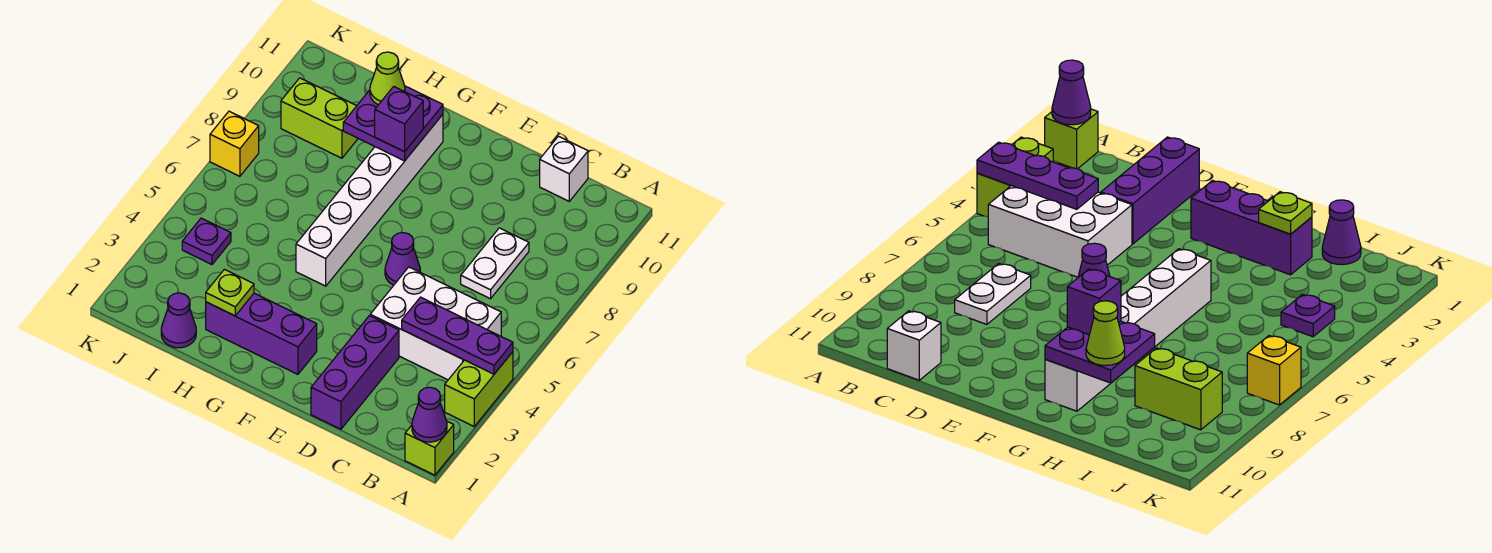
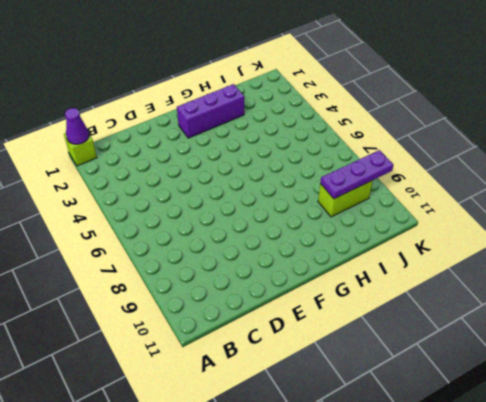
purple plate I9:K9 level 2 -> purple plate A4:C4 level 2
none -> lime brick A3:A4 level 1
none -> white brick B4:D5 level 1
none -> white plate C7:C8 level 1

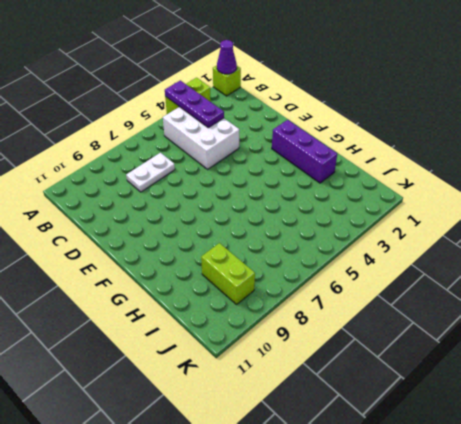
none -> white brick C11 level 1
none -> purple brick D1:D3 level 1
none -> purple cone E6 level 1

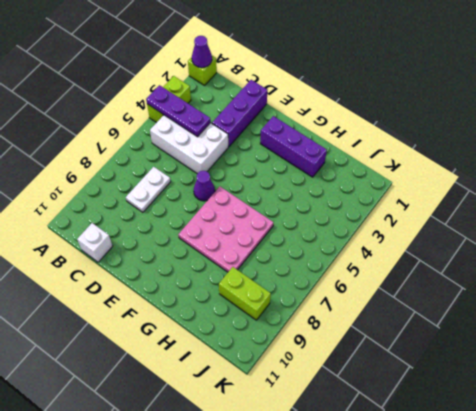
pink plate F6:H8 level 1 -> white brick G5:G10 level 1
none -> purple cone I1 level 1
none -> purple plate J4 level 1
none -> yellow brick K7 level 1

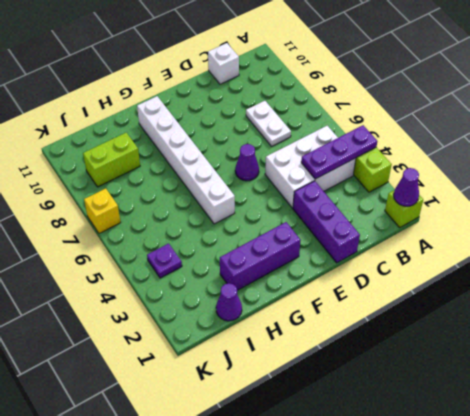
none -> purple plate G9:H10 level 2
none -> lime plate H2 level 2
none -> purple brick G9 level 3

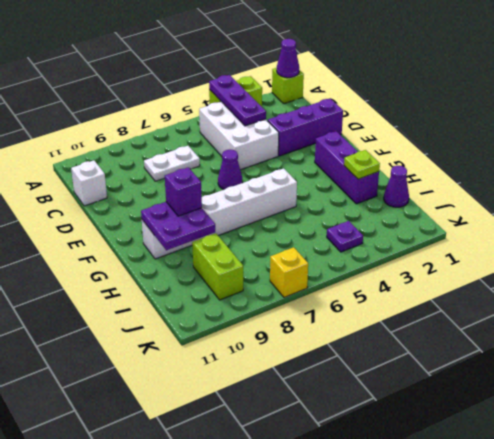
none -> lime cone H10 level 3

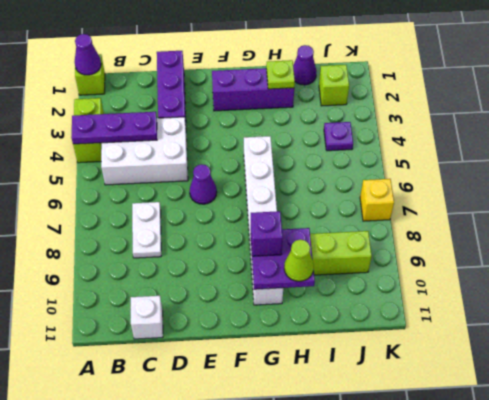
lime brick J2 level 1 -> none

